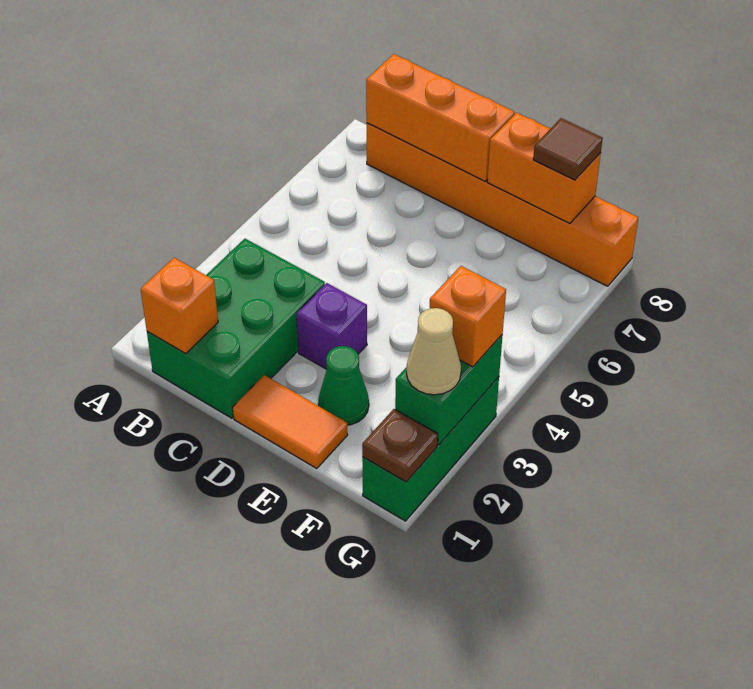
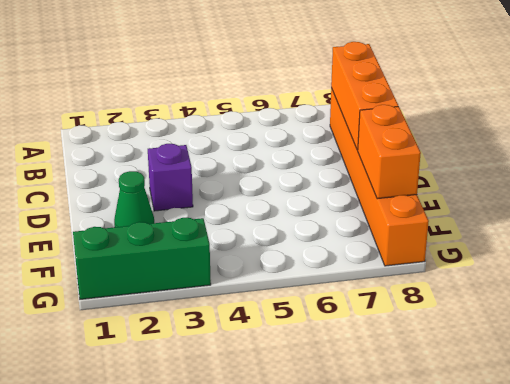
none -> green brick B1:C3 level 1
none -> orange tile D1:E1 level 1
none -> orange brick B1 level 2

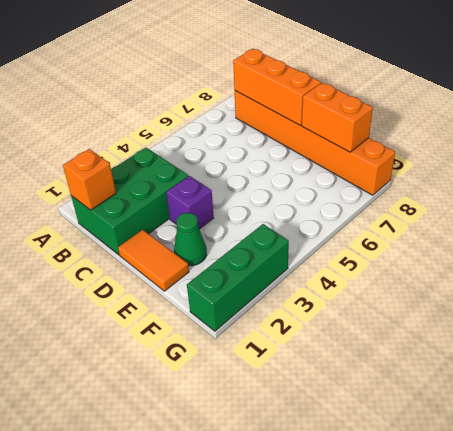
none -> brown plate G1 level 2
none -> green brick G2:G3 level 2
none -> brown tile F8 level 3

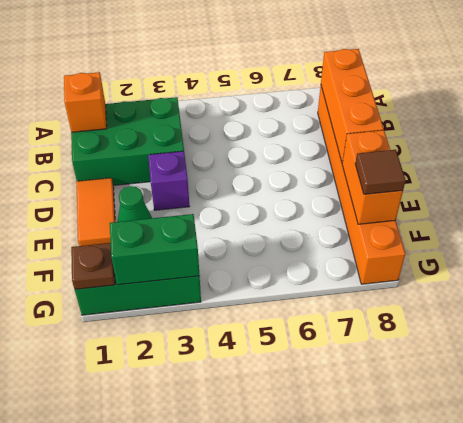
none -> tan cone G2 level 3
none -> orange brick G3 level 3

